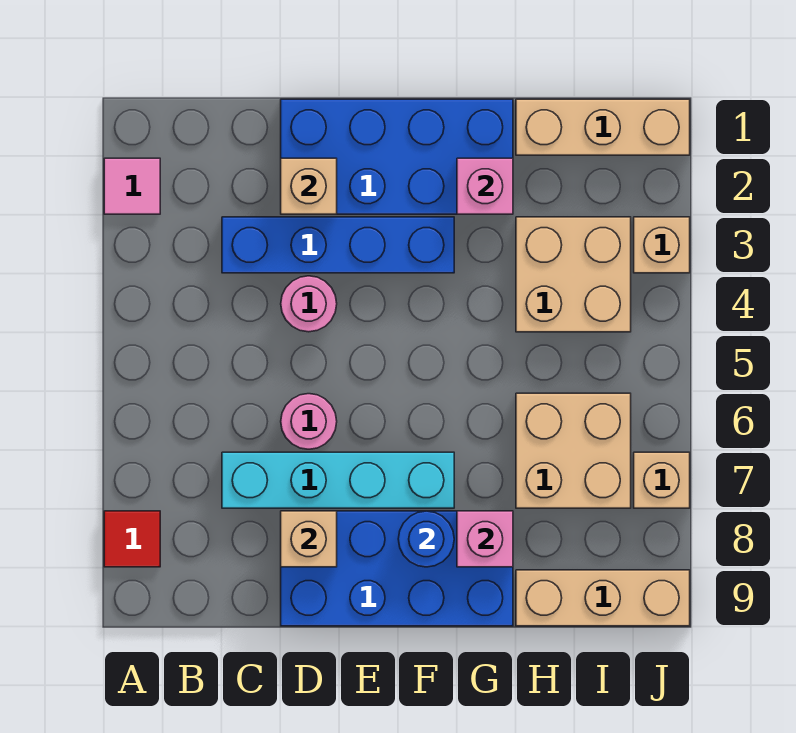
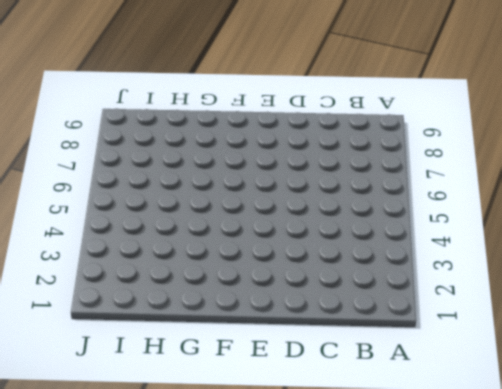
none -> pink tile A2 level 1
none -> red tile A8 level 1
none -> blue brick C3:F3 level 1

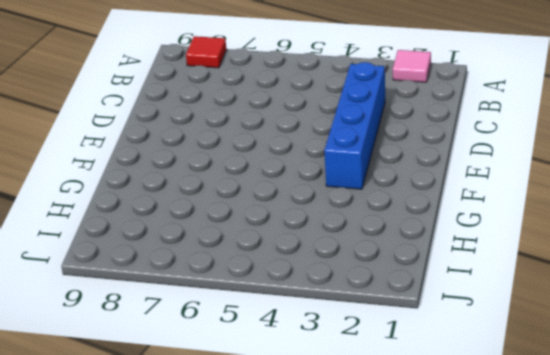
none -> cyan brick C7:F7 level 1
none -> blue brick D1:G2 level 1
none -> pink round brick D4 level 1

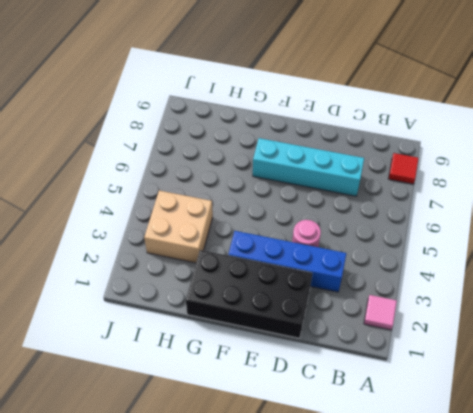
black brick D1:G2 level 1 -> blue brick D1:G2 level 1
none -> pink round brick D6 level 1
none -> blue brick D8:G9 level 1
none -> tan brick H1:J1 level 1

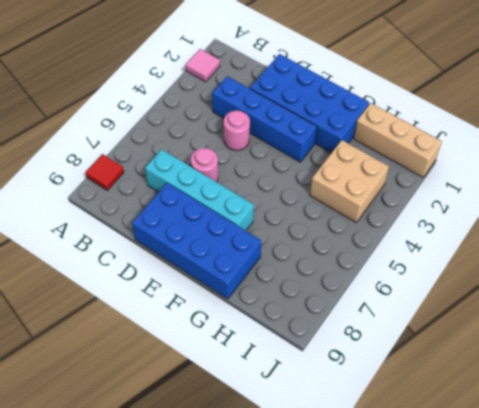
none -> tan brick H6:I7 level 1
none -> tan brick H9:J9 level 1
none -> tan brick J3 level 1

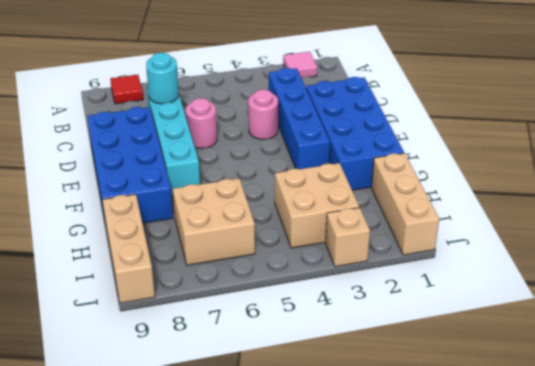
cyan round brick C7 level 2 -> none
none -> tan brick J7 level 1
none -> tan brick D2 level 2
none -> tan brick D8 level 2

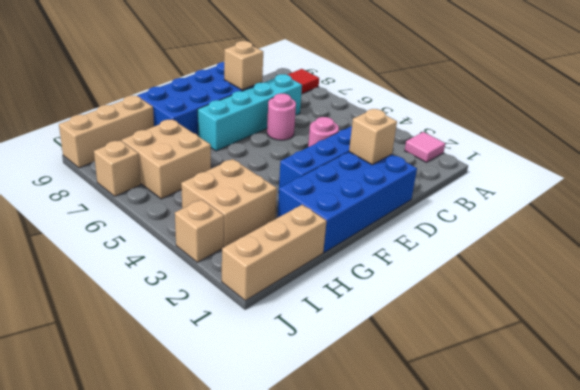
none -> blue round brick F8 level 2
none -> pink brick G2 level 2
none -> pink brick G8 level 2

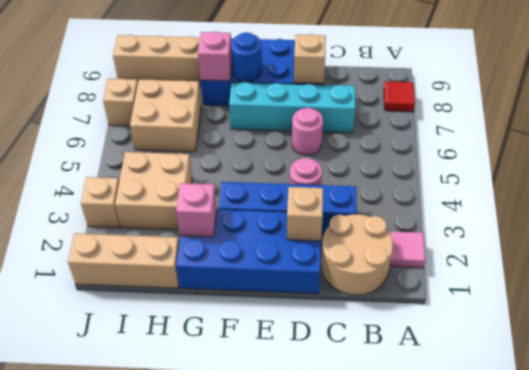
tan round brick B1:C2 level 1 -> none

